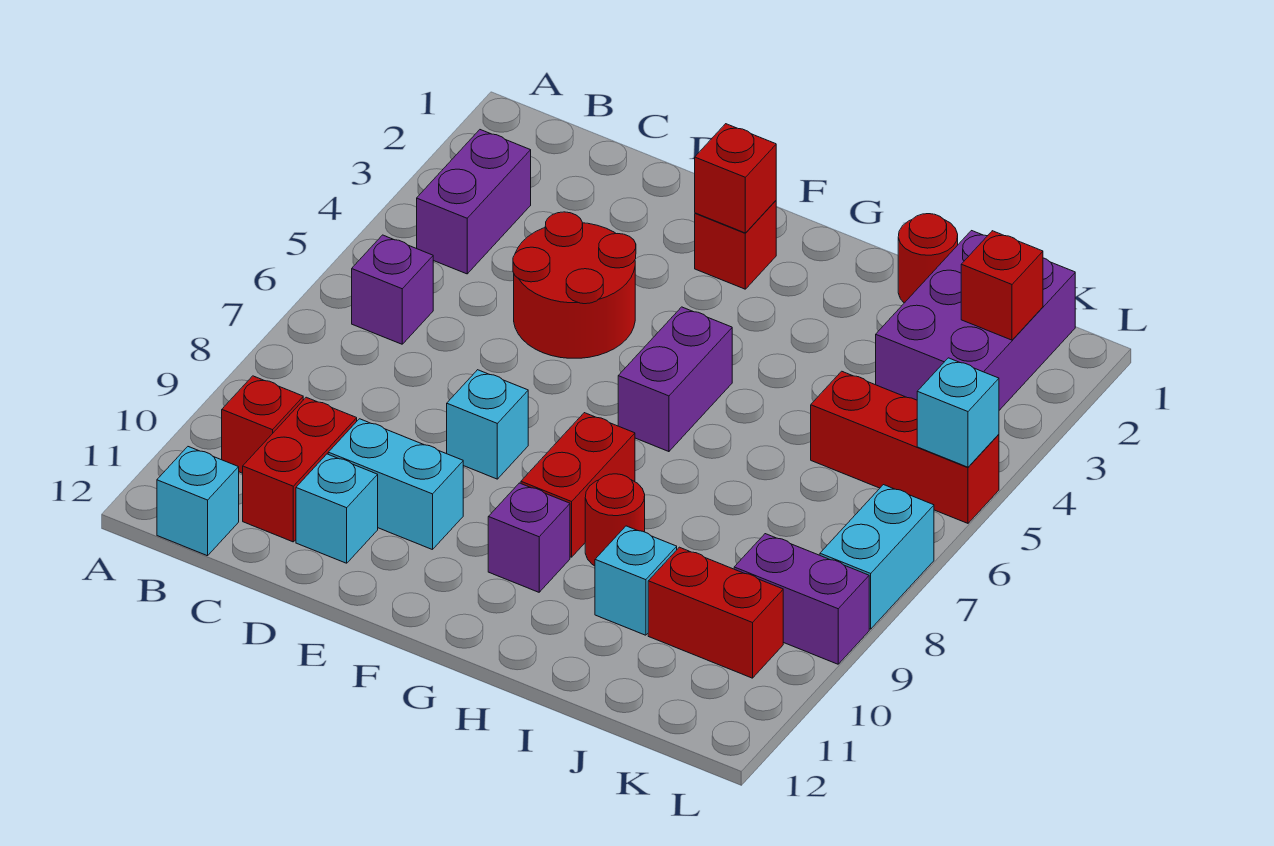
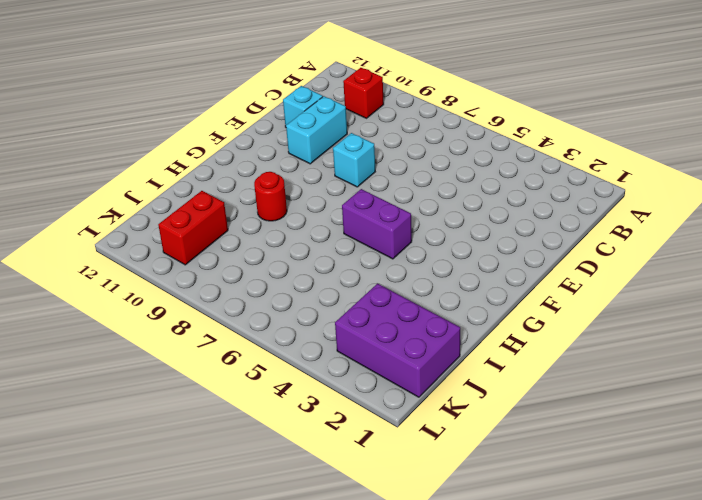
none -> purple brick B3:B4 level 1
none -> purple brick B6 level 1
none -> cyan brick B12 level 1

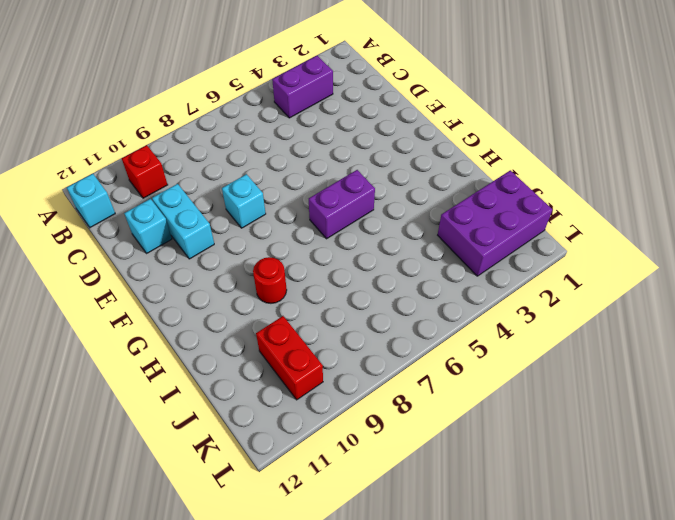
none -> purple brick B6 level 1
none -> red brick C10:C11 level 1
none -> red round brick D4:E5 level 1

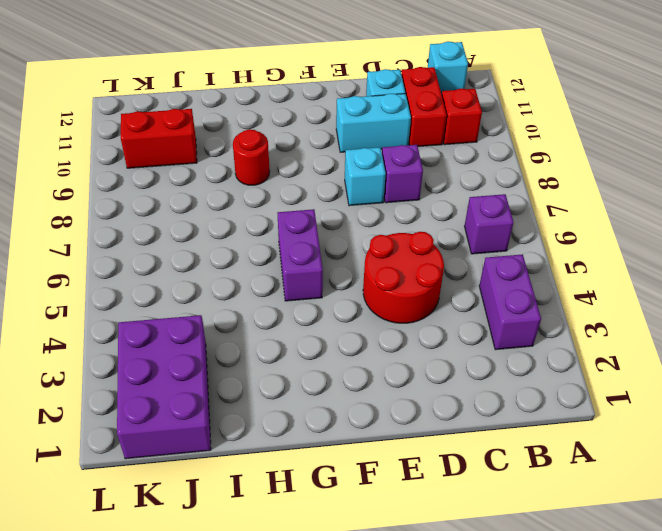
purple brick D8 level 1 -> purple brick G10 level 1
none -> red brick F2 level 1
none -> red brick G8:G9 level 1
none -> red round brick I1 level 1

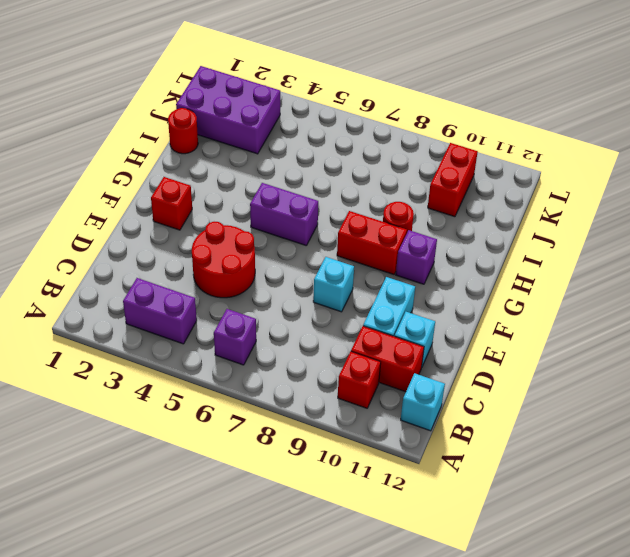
none -> cyan brick I10 level 1
none -> red brick J5:L5 level 1
none -> purple brick K9:L9 level 1

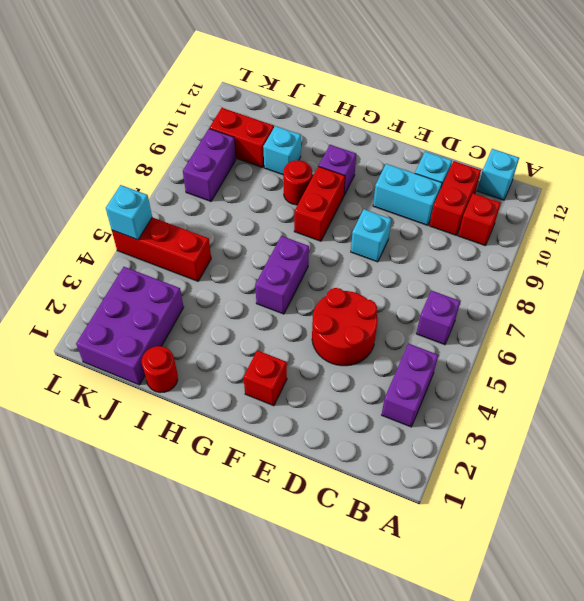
purple brick K8:K9 level 1 -> purple brick K9:L9 level 1
none -> cyan brick L7:L8 level 1
none -> red brick F2 level 2
none -> red brick K2 level 2

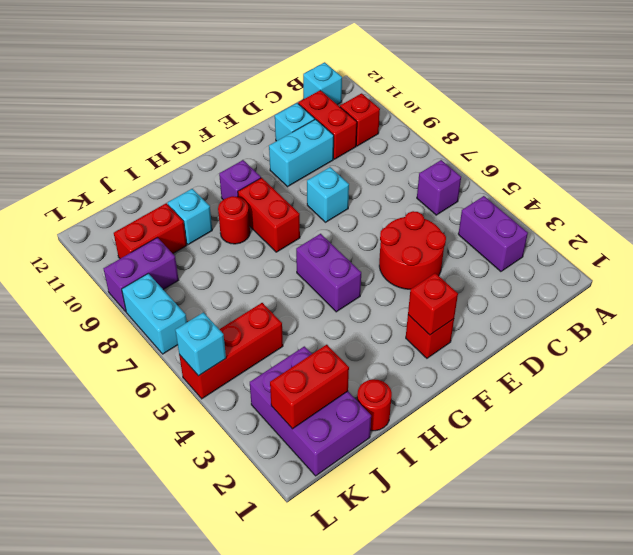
red brick J2:K2 level 2 -> red brick K2 level 2

